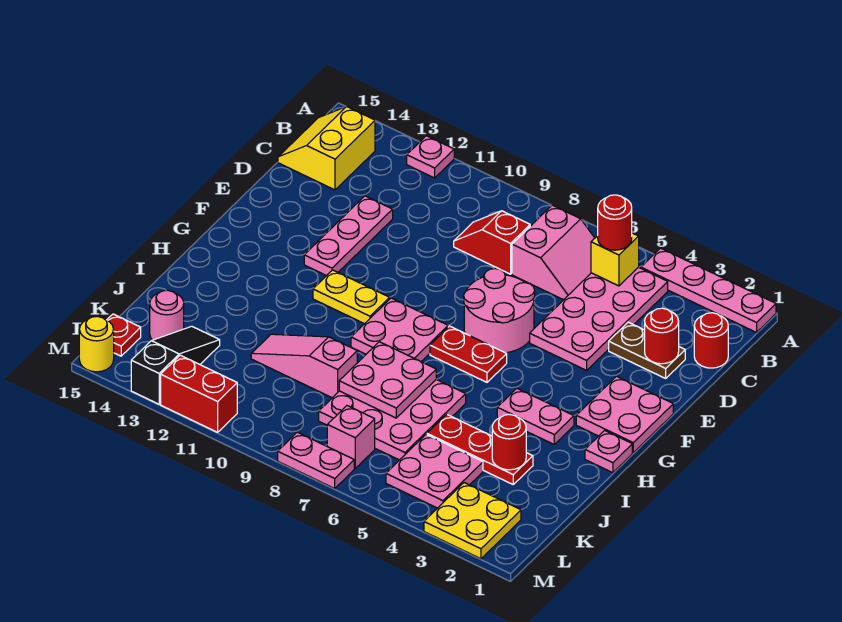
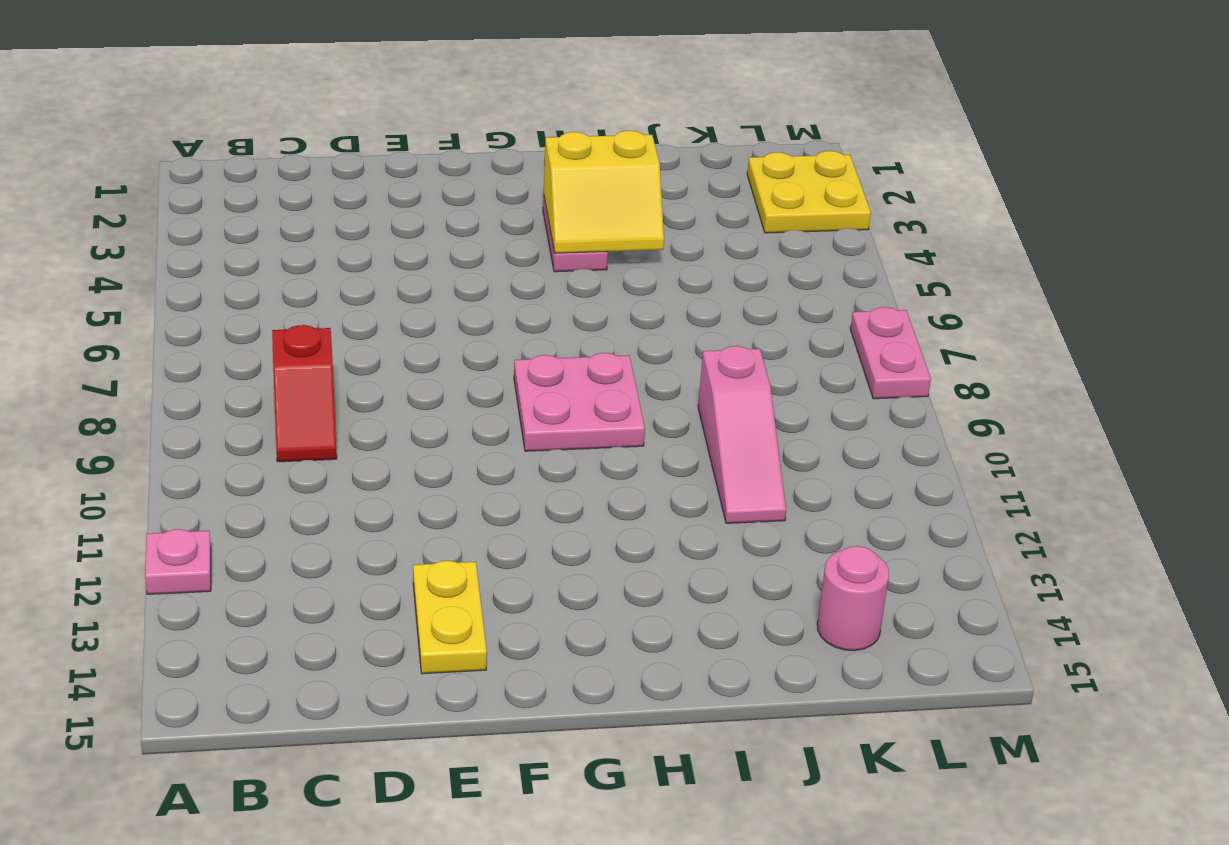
yellow plate E13:E14 level 1 -> yellow plate G10:G11 level 1
yellow slope H3:I4 level 2 top 3 -> yellow slope B14:C15 level 1 top 14
none -> pink plate A1:A4 level 1
none -> pink plate B4:E5 level 1
none -> pink slope B6:C7 level 1 top 7
none -> red round brick C1 level 1

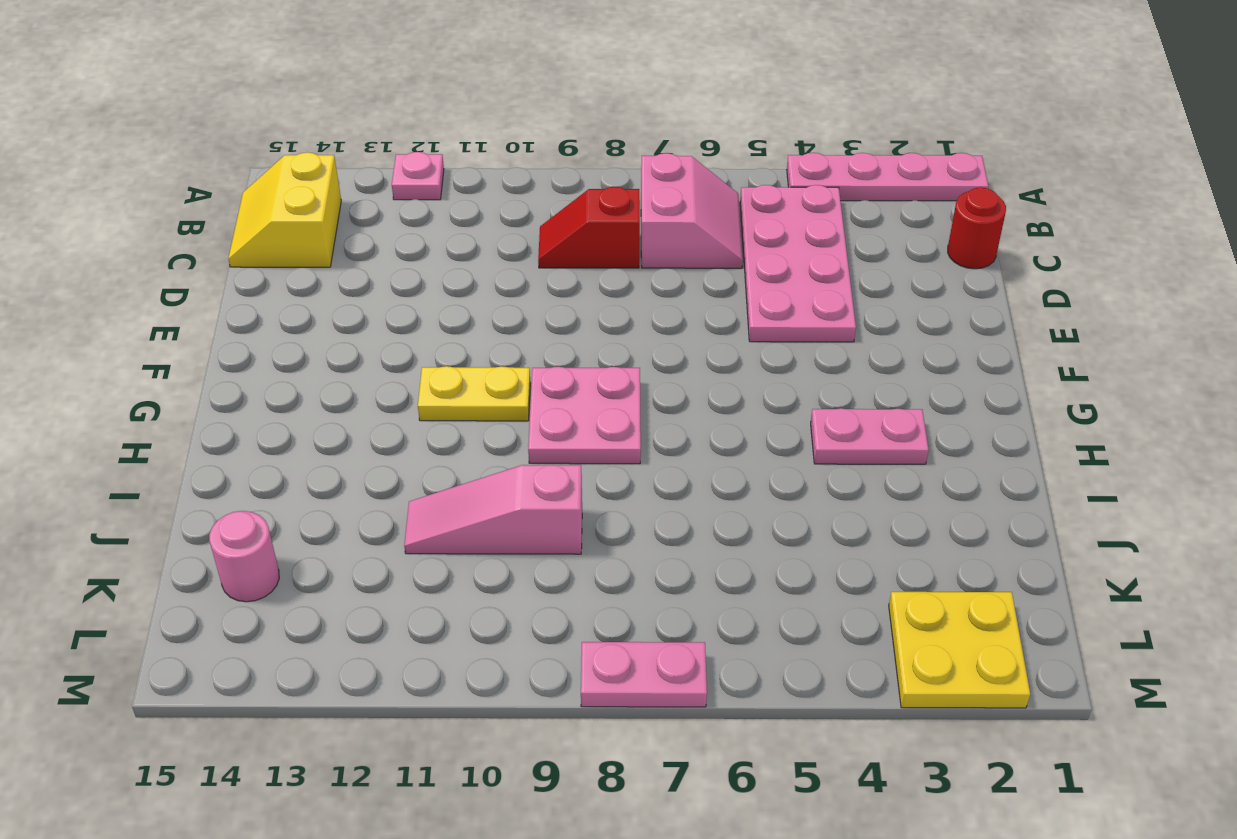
none -> brown plate D2:D3 level 1
none -> pink plate D12:F12 level 1
none -> pink round brick E6:F7 level 1
none -> pink plate F1:G2 level 1

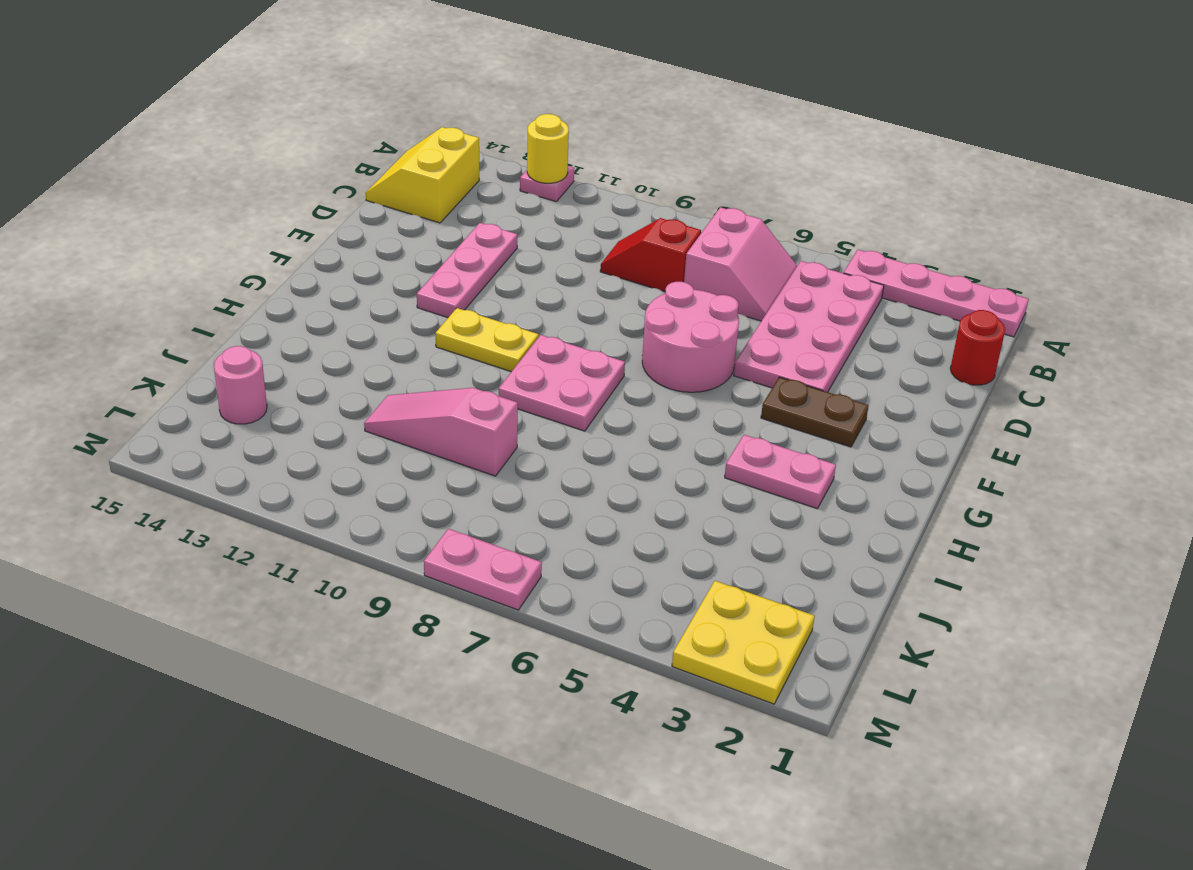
yellow round brick A12 level 2 -> yellow round brick M15 level 1
brown plate F3:F4 level 1 -> brown plate D2:D3 level 1
none -> pink plate F1:G2 level 1
none -> red plate G6:G7 level 1
none -> pink plate H1 level 1
none -> pink plate I6:K8 level 1

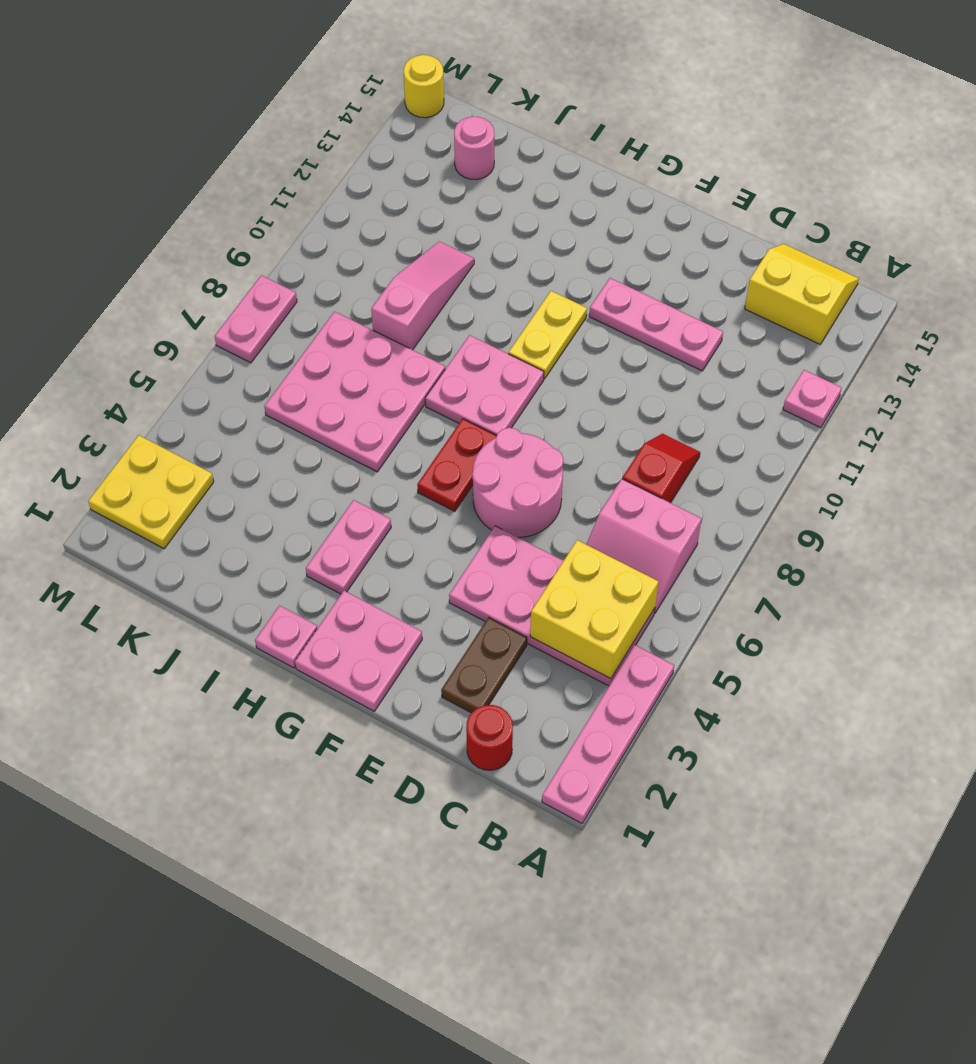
yellow brick B4:C5 level 2 -> yellow brick B5 level 2
none -> red plate J3:J5 level 1
none -> pink plate K4:L5 level 1
none -> black slope K13:M13 level 1 top M
none -> pink brick L7 level 1

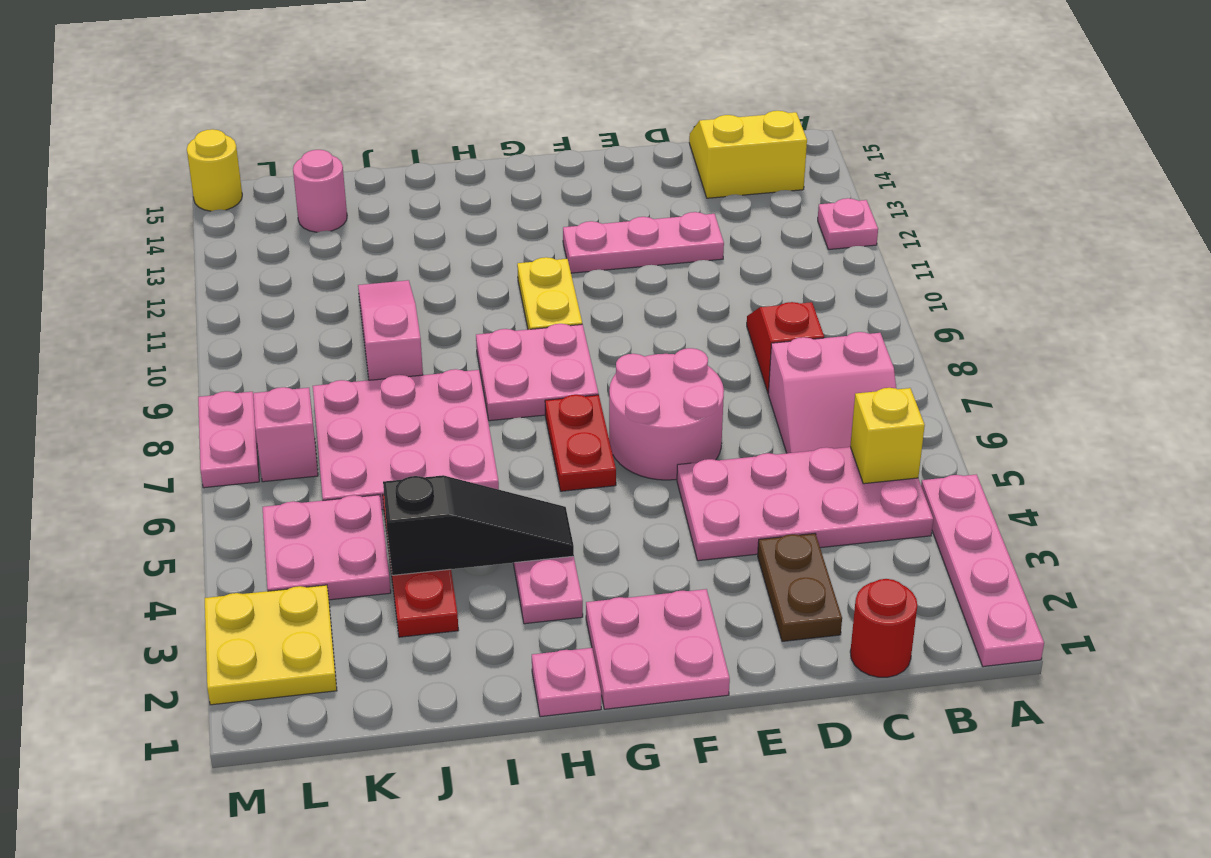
black slope H4:J4 level 2 top J -> black slope K13:M13 level 1 top M
none -> red plate L15 level 1
none -> red brick M11:M12 level 1
none -> red round brick D2 level 2
none -> pink plate I7:J8 level 2

